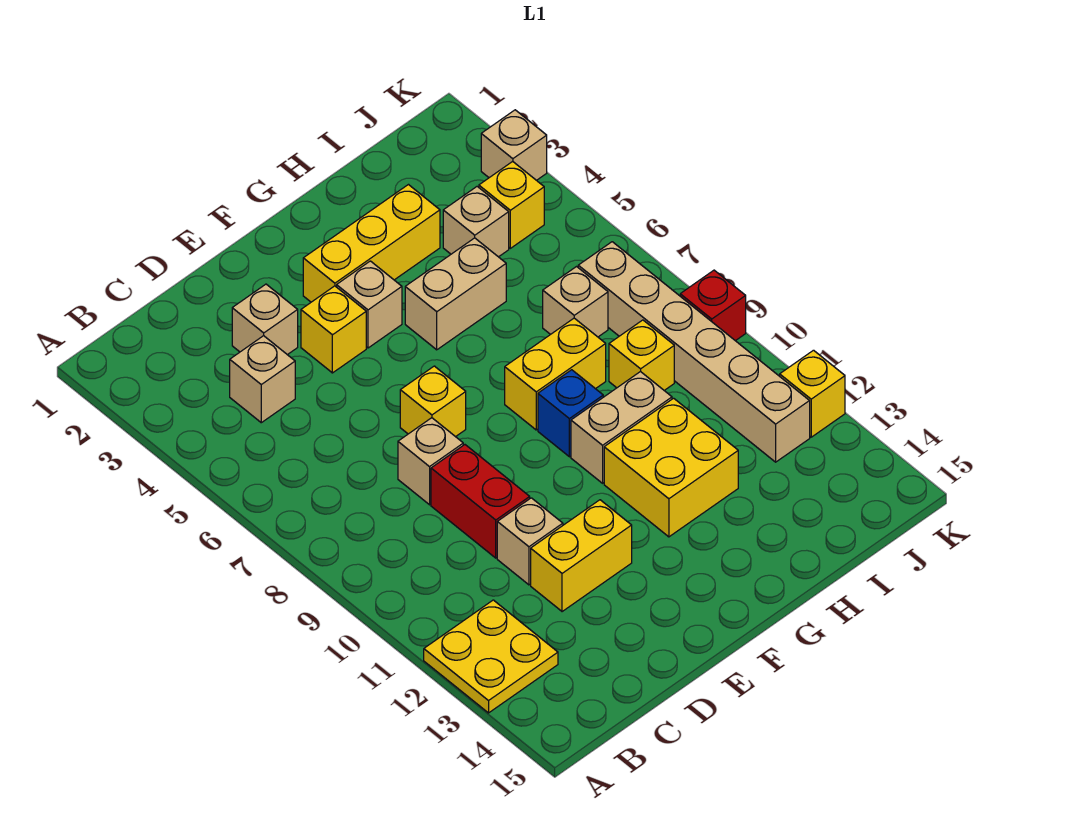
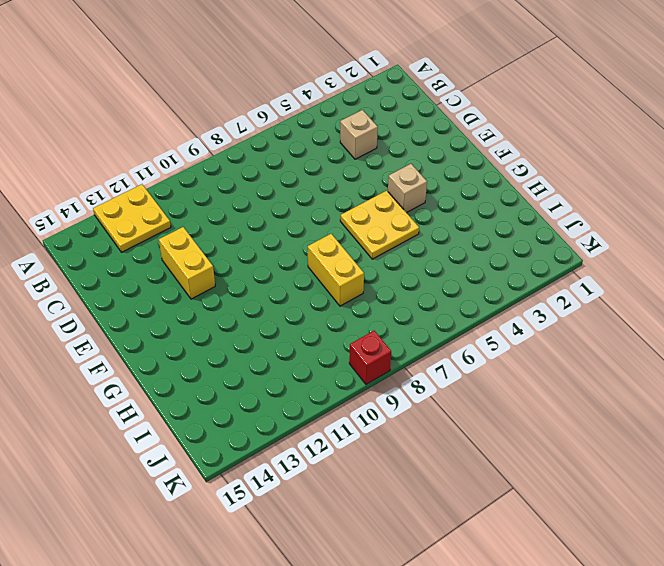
yellow plate F5:G6 level 1 -> tan brick G5:H5 level 1
none -> tan brick D3 level 1
none -> tan brick D8 level 1
none -> red brick D9:D10 level 1

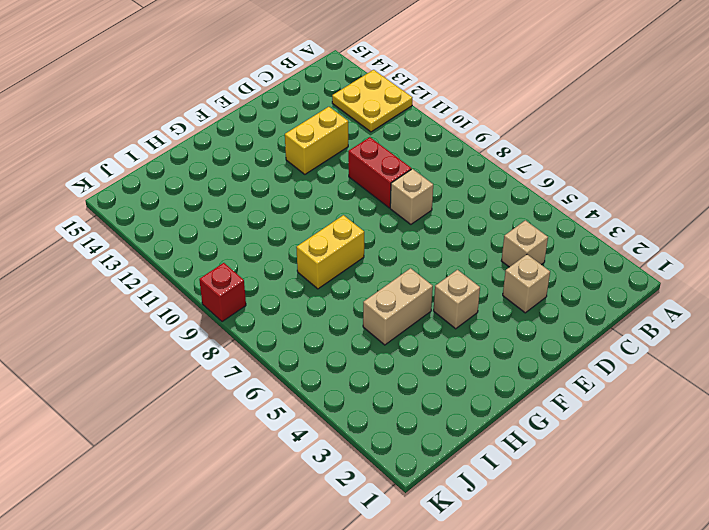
none -> tan brick D11 level 1
none -> yellow brick E4 level 1
none -> yellow brick E7 level 1

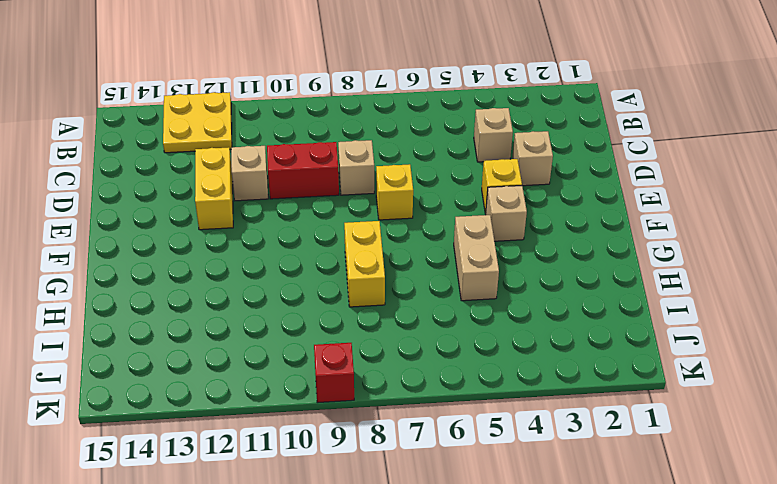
none -> yellow brick F3:H3 level 1
none -> blue brick G9 level 1
none -> tan brick G10:H10 level 1

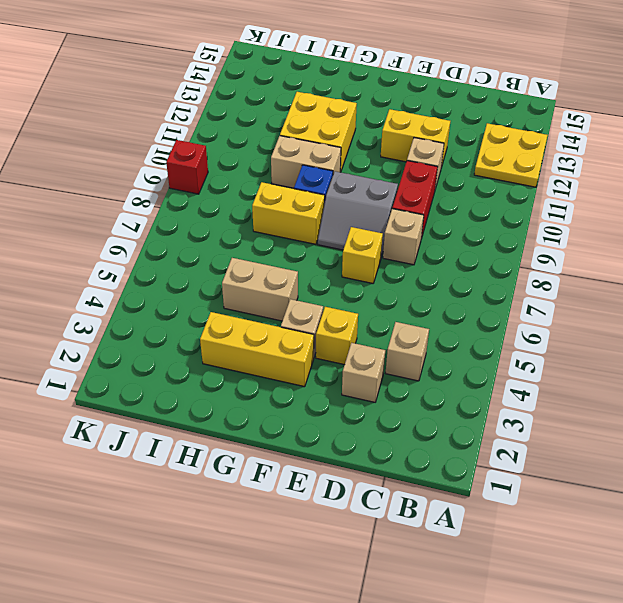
grey slope E8:F9 level 1 top 9 -> none
none -> tan brick I4 level 1
none -> tan brick I7 level 1
none -> yellow brick I9 level 1

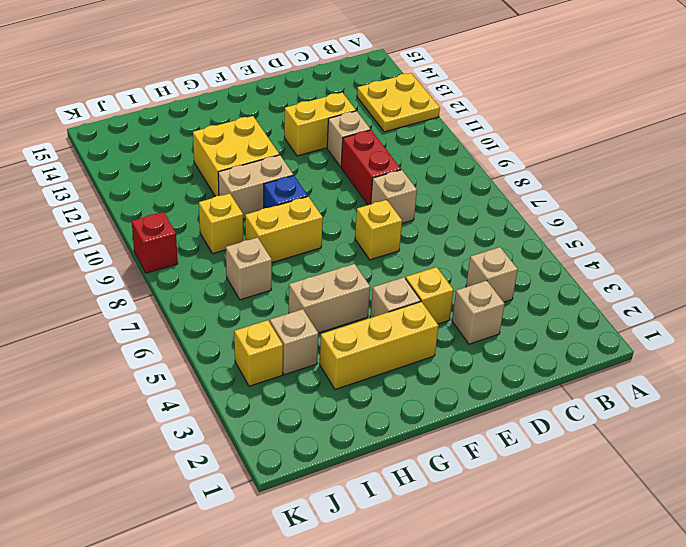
none -> tan brick J7:J12 level 1
none -> tan brick K3 level 1
none -> yellow brick K12 level 1

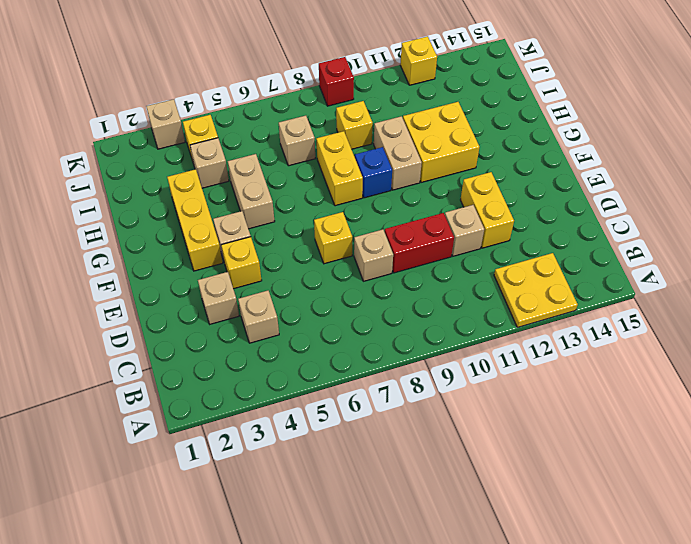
none -> tan brick J7:J12 level 1

